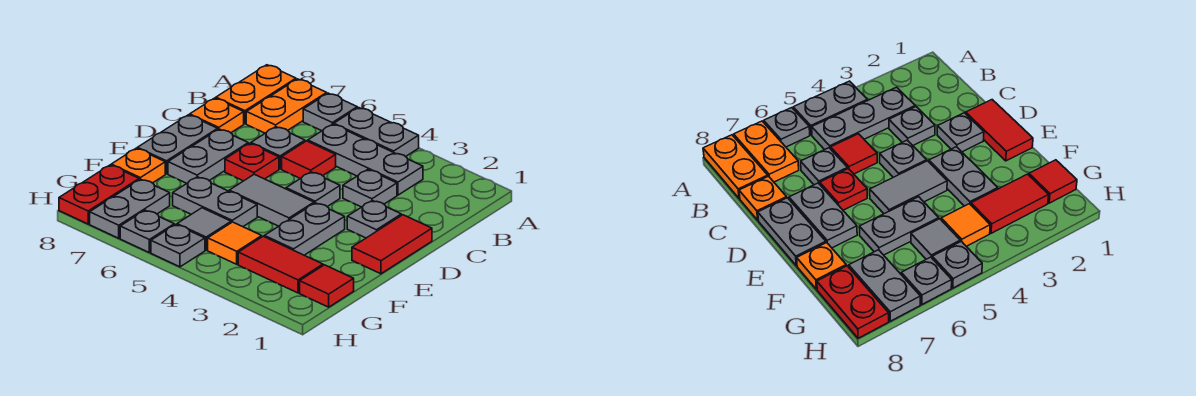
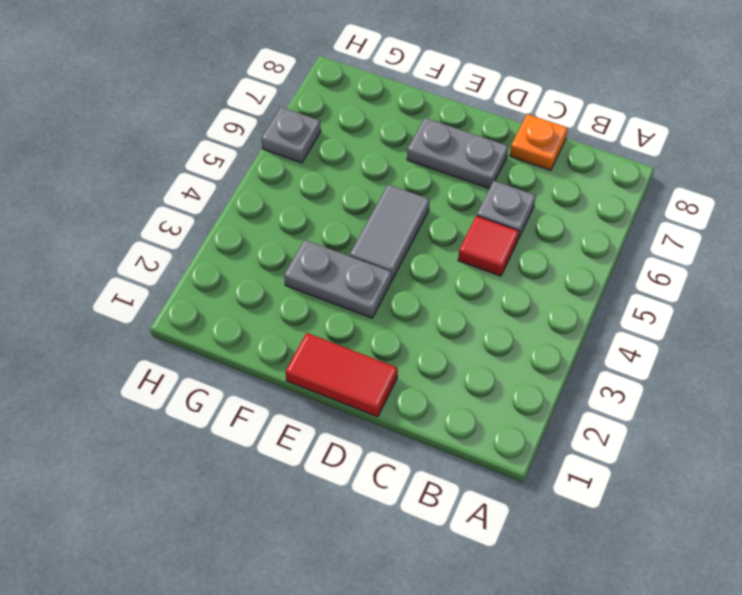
none -> grey plate A4:A5 level 1
none -> grey plate A6 level 1
none -> orange plate A7:B7 level 1

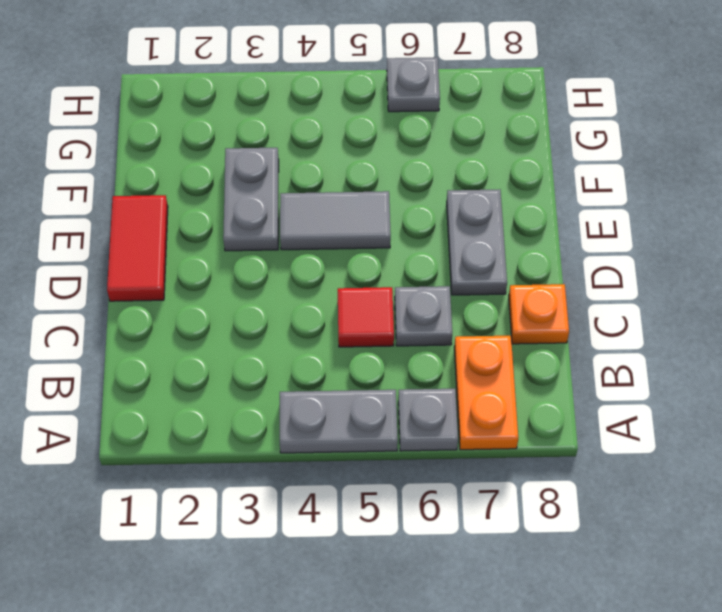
none -> orange plate A8:B8 level 1
none -> grey plate B3:B5 level 1
none -> grey plate C3 level 1

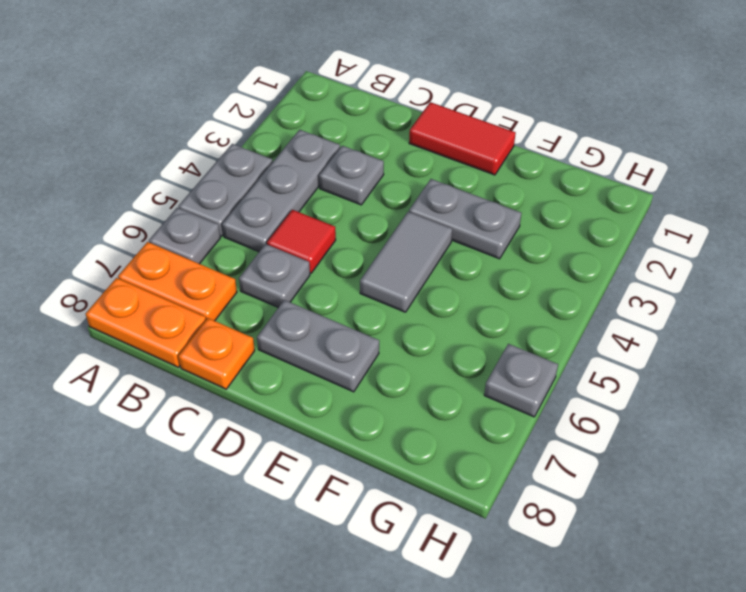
none -> grey plate D2 level 1
none -> grey plate D4 level 1
none -> red plate D6 level 1

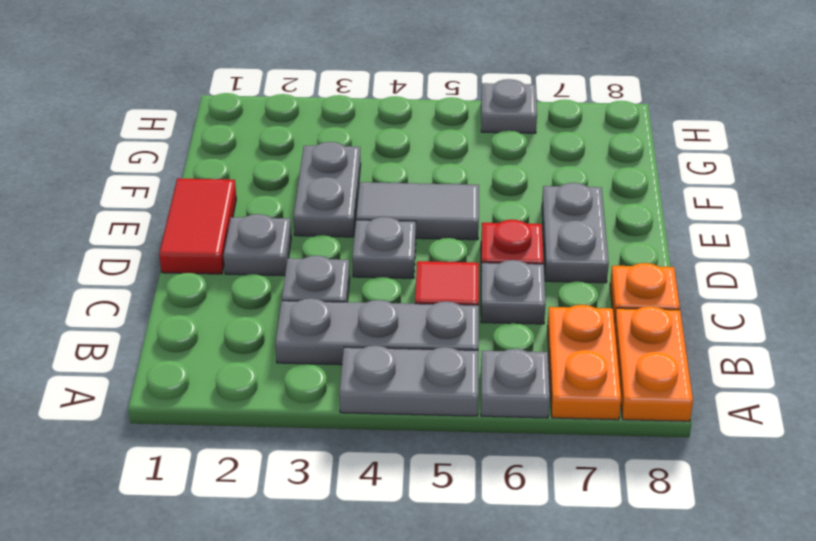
none -> grey plate D8:E8 level 1
none -> grey plate F5:F6 level 1
none -> orange plate F8 level 1

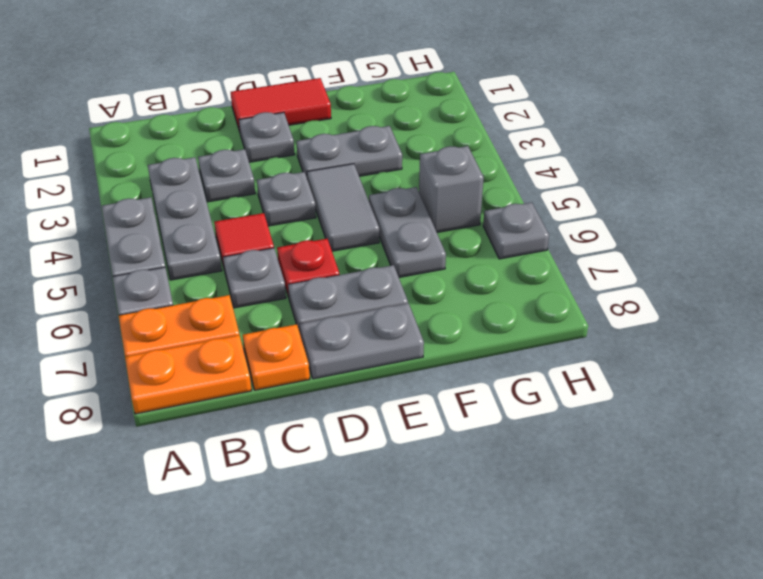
grey brick G5 level 1 -> grey tile G5 level 1
none -> orange plate F8 level 1
none -> red tile G1 level 1
none -> red tile G2:G3 level 1

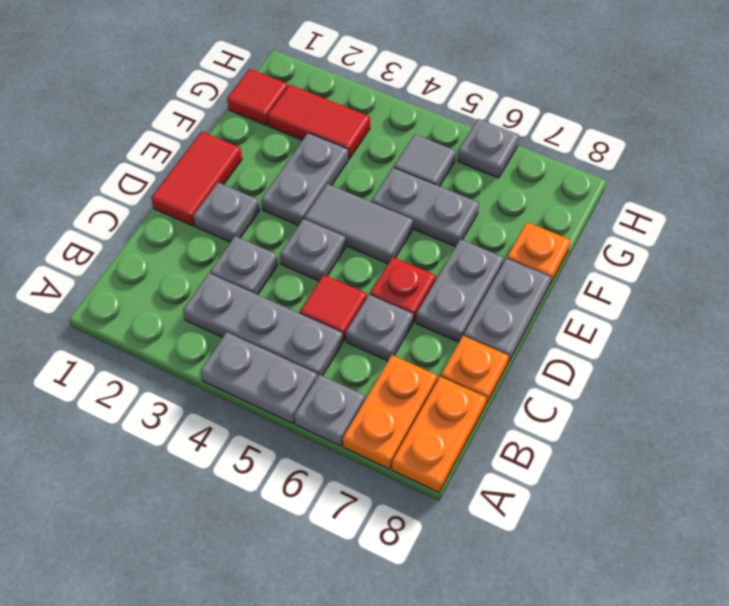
none -> orange tile G4 level 1
none -> grey plate G7:H7 level 1
none -> red plate G8:H8 level 1

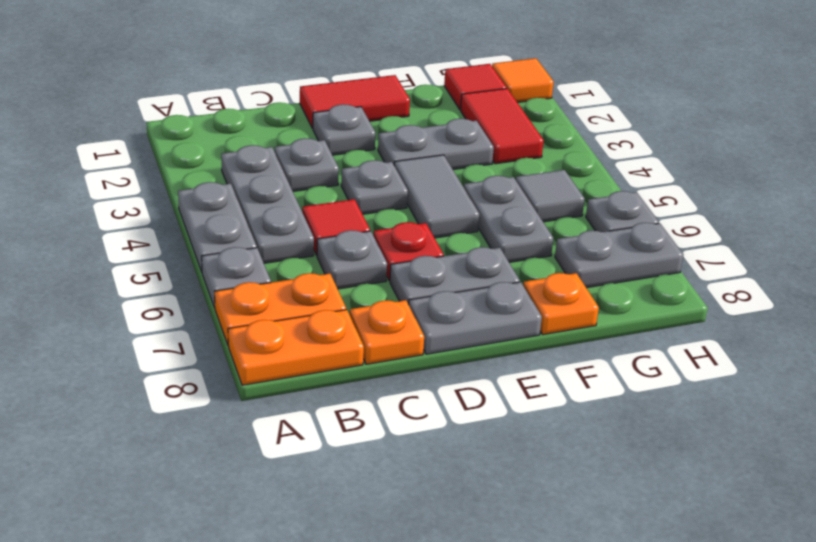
orange tile H1 level 1 -> orange tile G4 level 1
none -> red plate G8:H8 level 1
none -> grey plate H5 level 1

